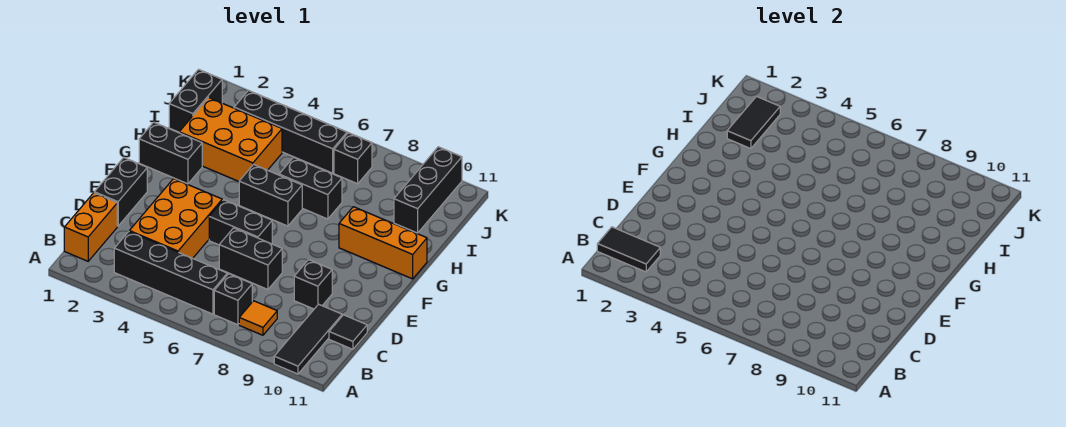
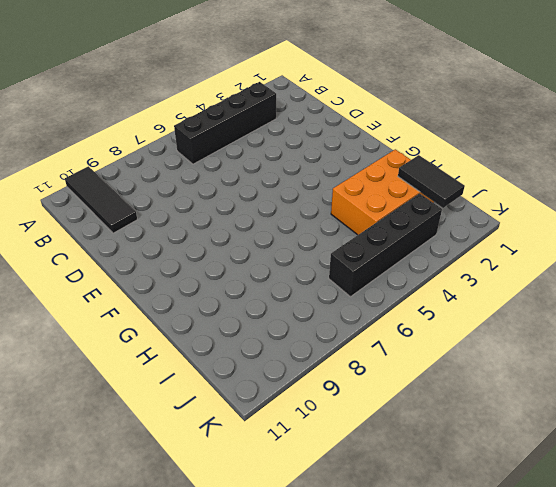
none -> orange brick B1:C1 level 1
none -> black brick B7 level 1
none -> orange tile B8 level 1

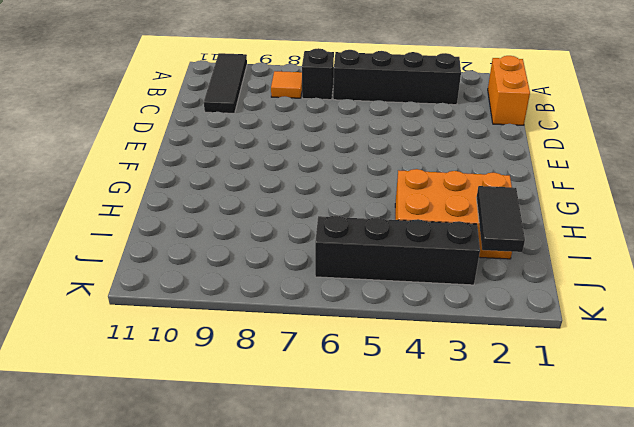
none -> orange brick C3:E4 level 1
none -> black tile C11 level 1
none -> black brick D1:E1 level 1

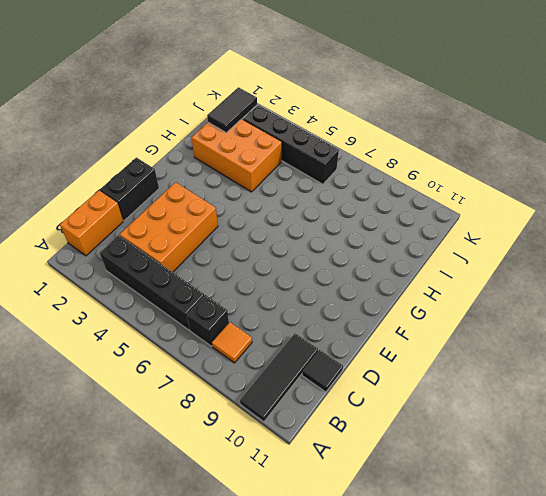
none -> black brick D6:D7 level 1
none -> black brick D9 level 1
none -> black brick E5:E6 level 1

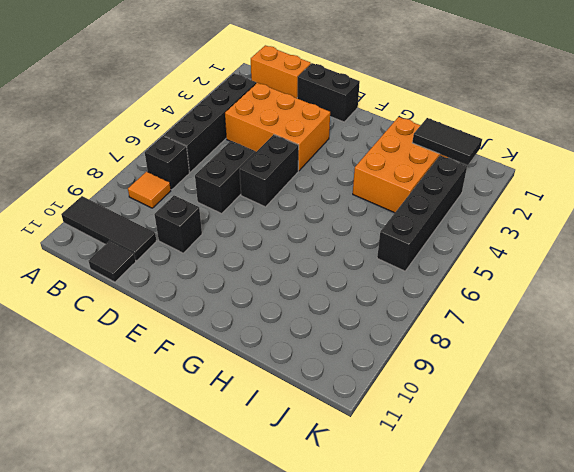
none -> black brick G1:G2 level 1
none -> black brick G5:G6 level 1
none -> orange brick G9:G11 level 1

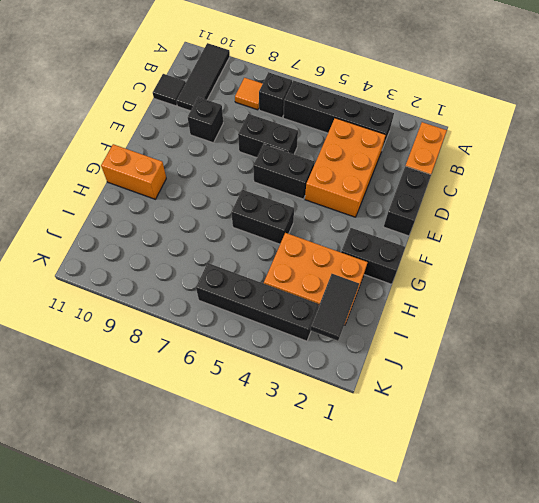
orange brick G10:G11 level 1 -> orange brick G9:G11 level 1
none -> black brick H6:H7 level 1
none -> black brick I1:J1 level 1
none -> black brick I10:K10 level 1

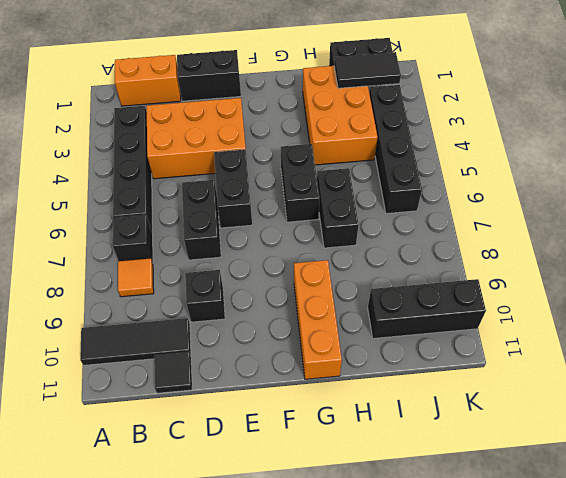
none -> black brick G1:G2 level 1
none -> black brick J7 level 1
none -> black tile B1:B2 level 2

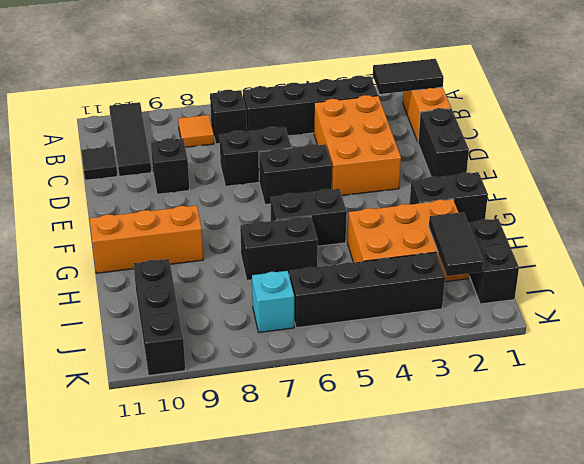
cyan brick J7 level 1 -> black brick J7 level 1

